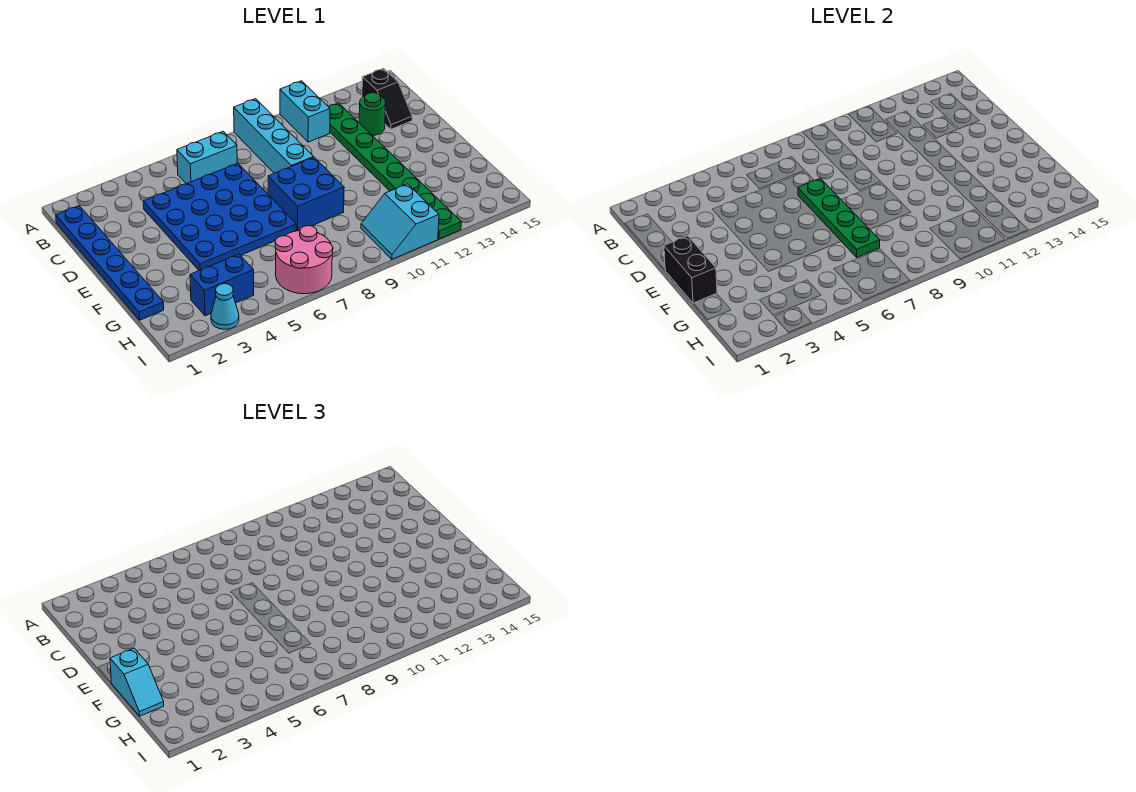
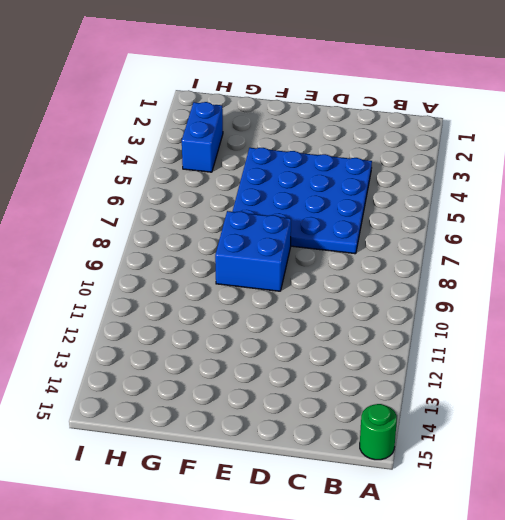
green round brick A15 level 1 -> green round brick C13 level 1
none -> cyan brick A9:D9 level 1
none -> cyan brick A11:B11 level 1
none -> blue plate B1:G1 level 1

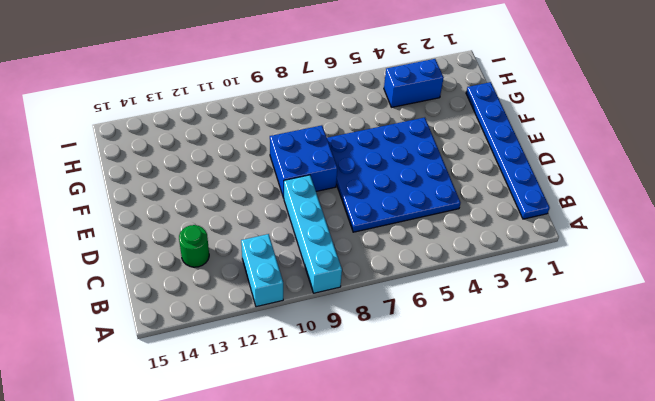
none -> cyan brick B6:B7 level 1
none -> green plate B12:I12 level 1
none -> black slope B14:C14 level 1 top B

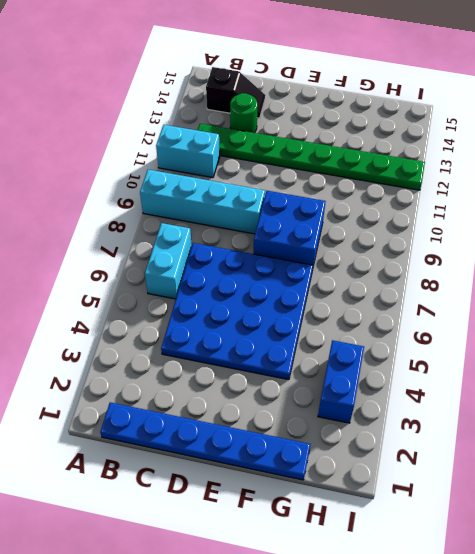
none -> pink round brick H6:I7 level 1
none -> cyan slope H10:I11 level 1 top 11
none -> cyan cone I3 level 1

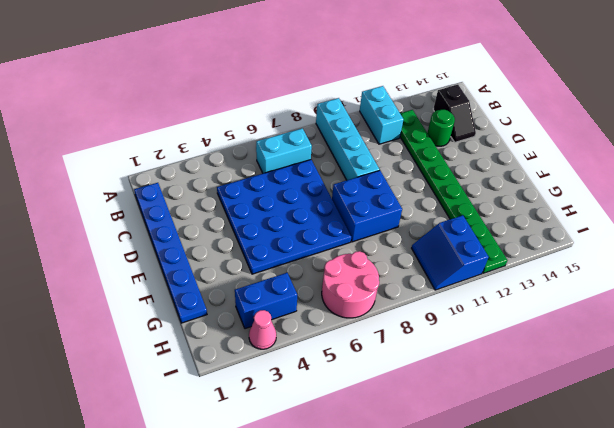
blue slope H10:I11 level 1 top 11 -> cyan slope H10:I11 level 1 top 11
pink cone I3 level 1 -> cyan cone I3 level 1
none -> green plate D7:G7 level 2
none -> black brick E1:F1 level 2
none -> cyan slope F1:G1 level 3 top F

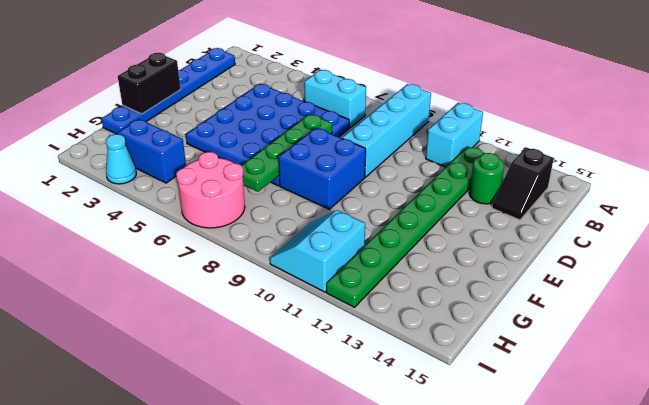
none -> cyan slope F1:G1 level 3 top F

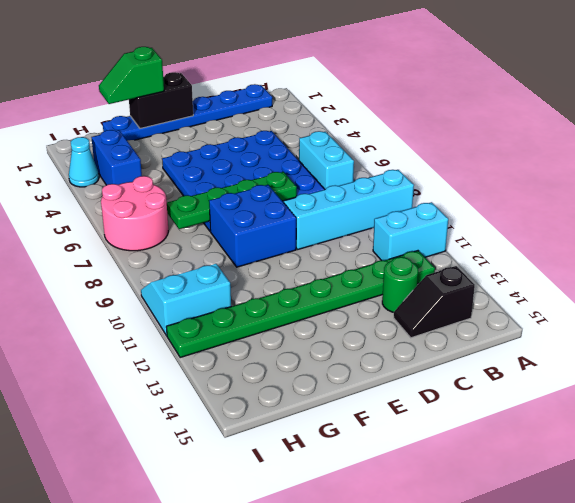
green slope F1:G1 level 3 top F -> cyan slope F1:G1 level 3 top F

